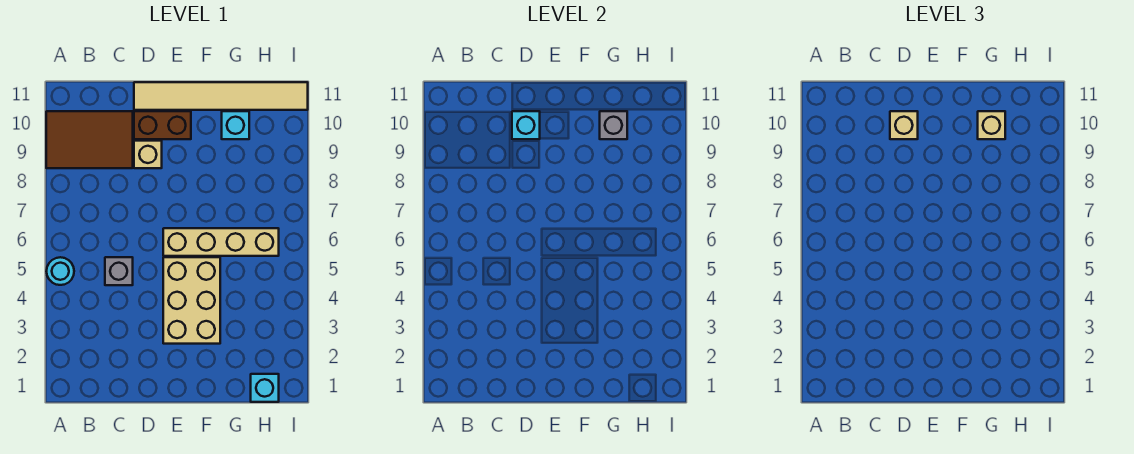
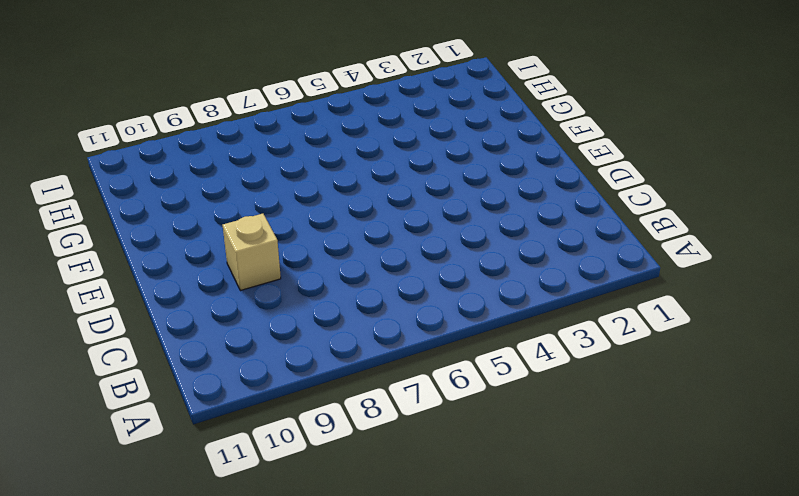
none -> cyan round brick A5 level 1
none -> brown tile A9:C10 level 1
none -> grey brick C5 level 1

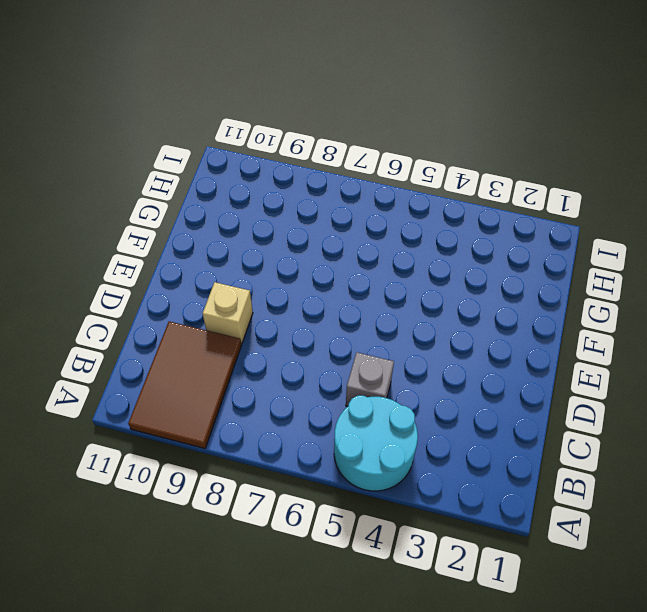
cyan round brick A4:B5 level 1 -> cyan round brick A5 level 1
none -> brown brick D10:E10 level 1
none -> tan tile D11:I11 level 1
none -> tan brick E3:F5 level 1

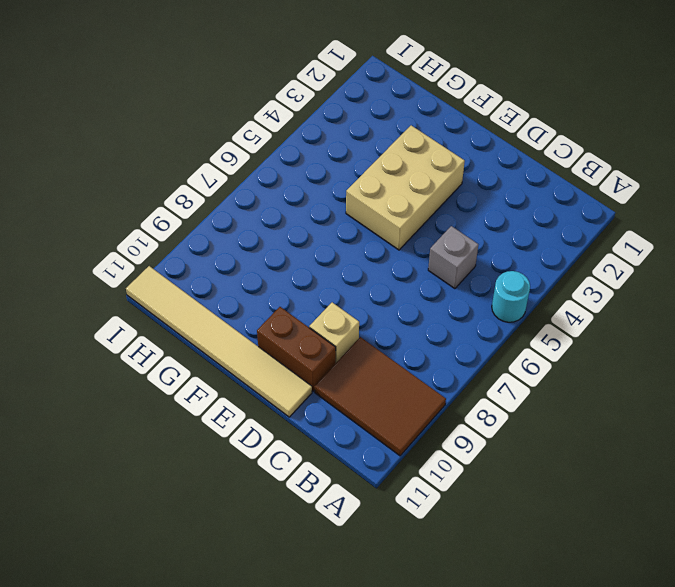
none -> tan brick E6:H6 level 1
none -> cyan brick G10 level 1
none -> cyan brick H1 level 1

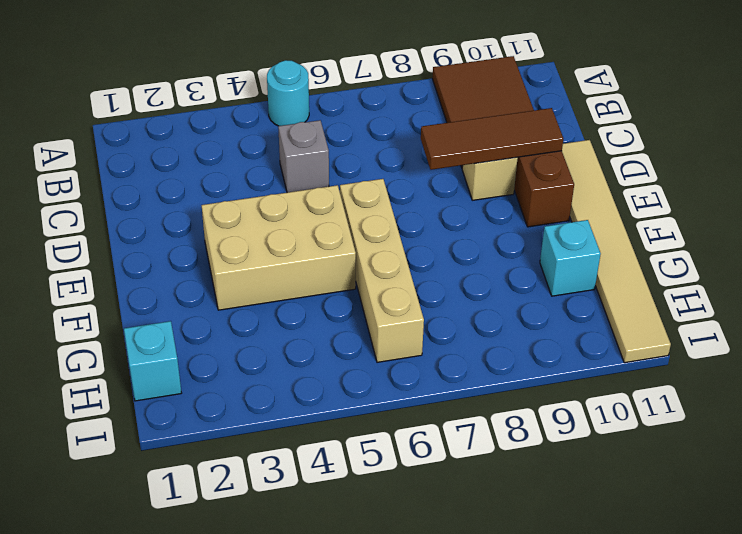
brown tile D8:D10 level 2 -> cyan brick D10 level 2
none -> grey brick G10 level 2
none -> tan brick D10 level 3
none -> tan brick G10 level 3

